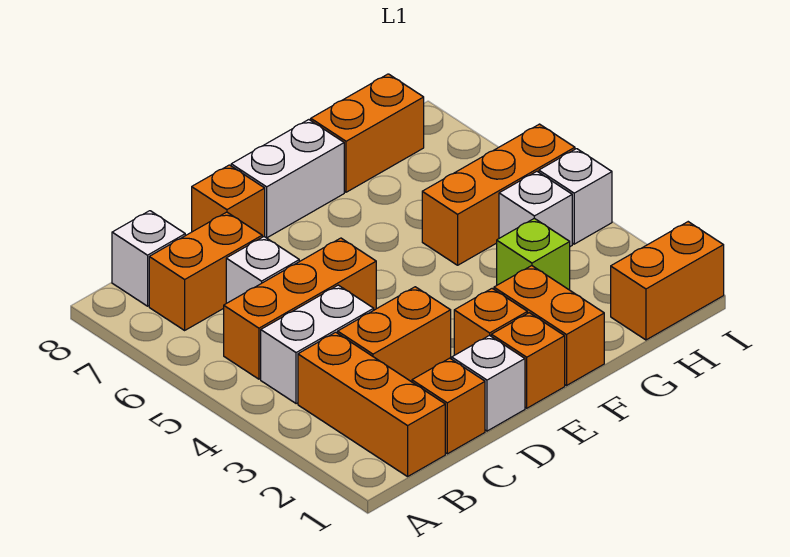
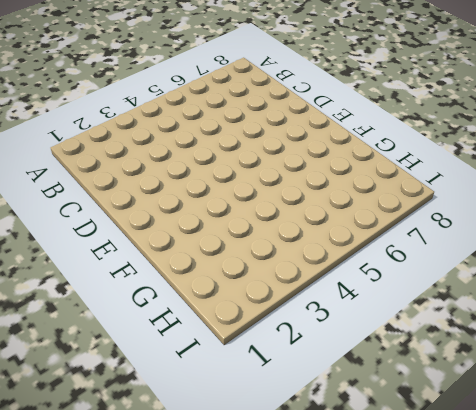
none -> orange brick B1:B3 level 1
none -> white brick B4:C4 level 1
none -> orange brick B5:D5 level 1

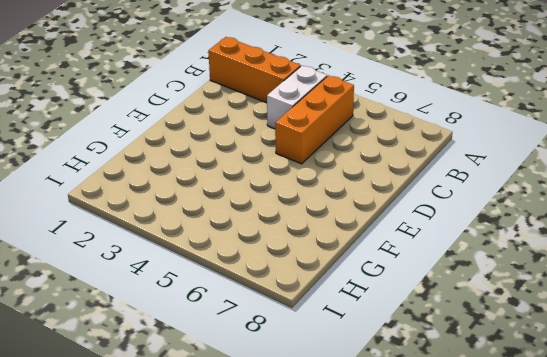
none -> orange brick B7:C7 level 1
none -> white brick B8 level 1
none -> orange brick C1 level 1

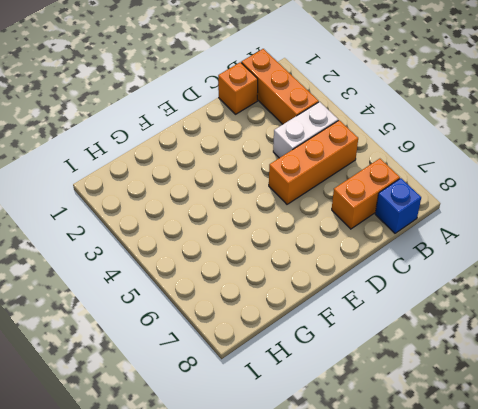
blue brick B8 level 1 -> white brick B8 level 1
none -> orange brick C3:D3 level 1
none -> white brick C6 level 1
none -> white brick D1 level 1

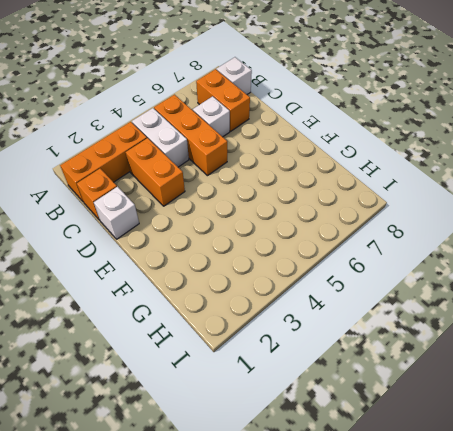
none -> orange brick D8 level 1
none -> orange brick E1 level 1
none -> orange brick E2 level 1

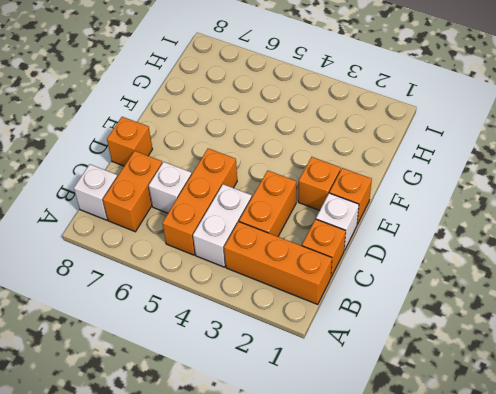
none -> white brick E8:F8 level 1
none -> orange brick F1:F2 level 1
none -> lime brick G3 level 1

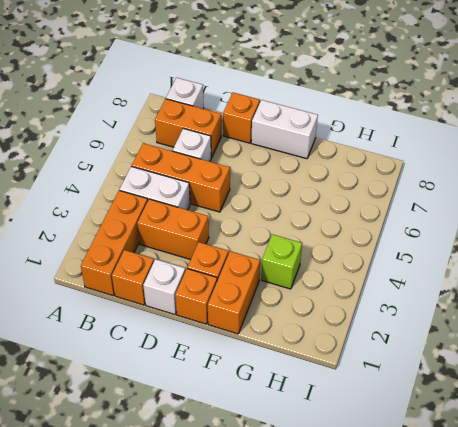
none -> orange brick G5:I5 level 1
none -> orange brick G8:H8 level 1
none -> orange brick H1:I1 level 1

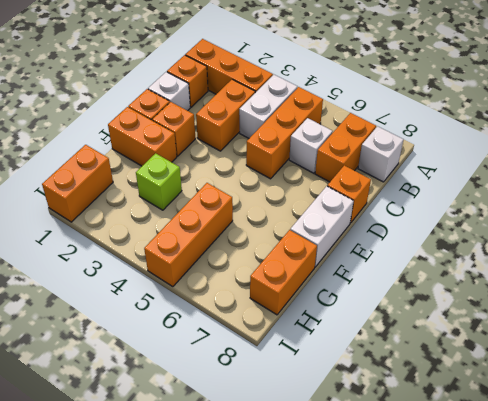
none -> white brick H4 level 1
none -> white brick I4 level 1

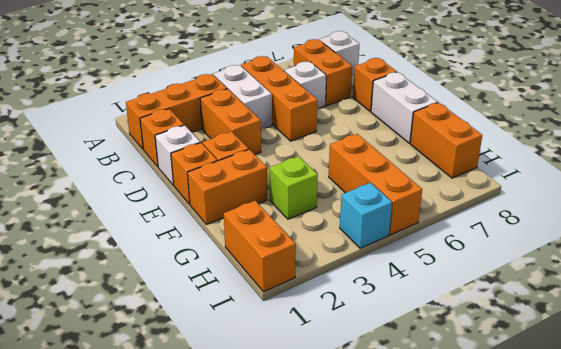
cyan brick I4 level 1 -> white brick I4 level 1
none -> white brick H4 level 1

